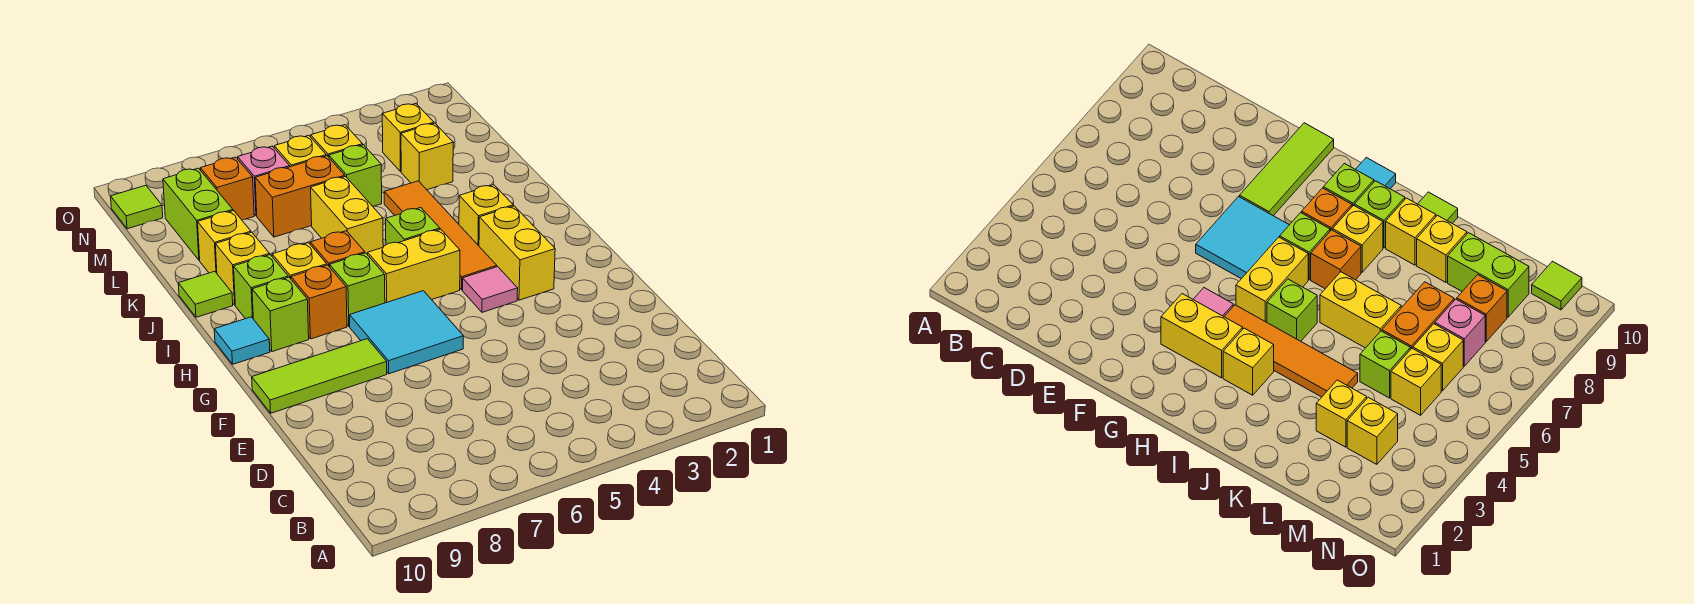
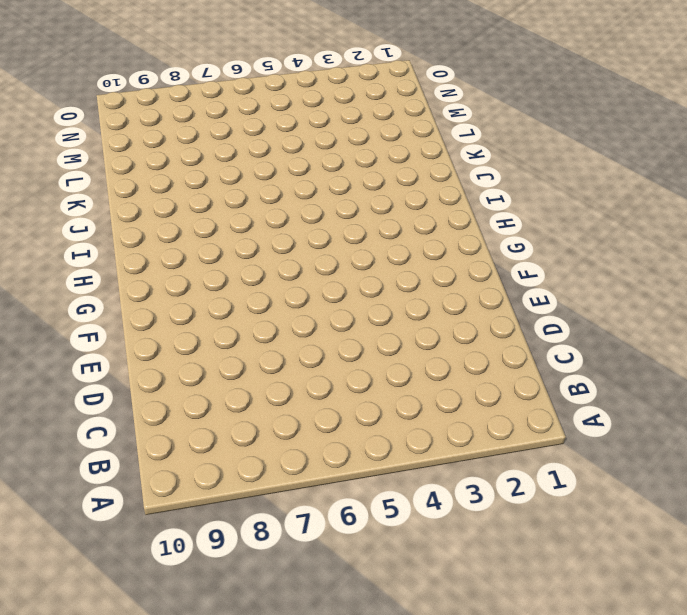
none -> cyan tile F6:G7 level 1
none -> lime tile F8:F10 level 1
none -> yellow brick G3:H3 level 1

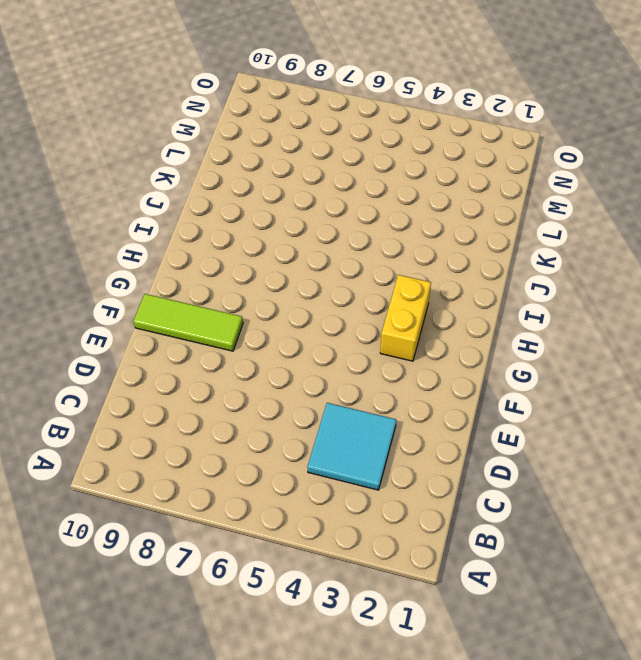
cyan tile C3:D4 level 1 -> cyan tile F6:G7 level 1
none -> pink tile G4 level 1
none -> orange tile H4:K4 level 1
none -> yellow brick H5:H6 level 1

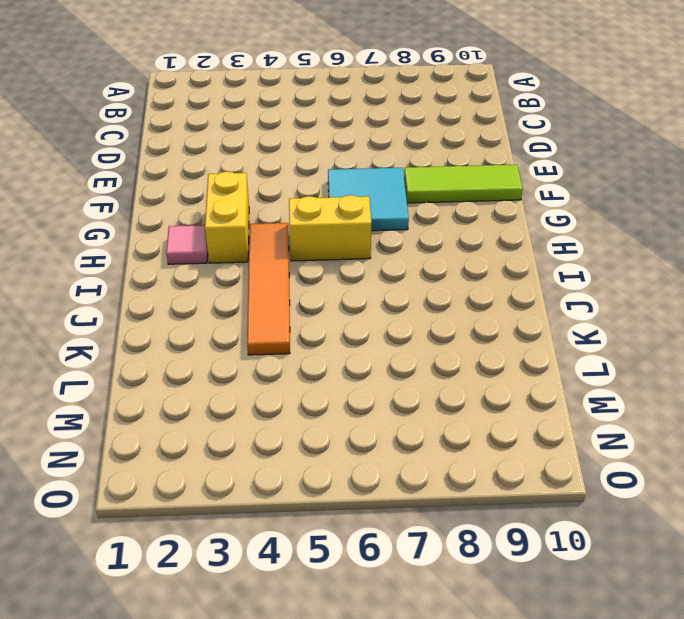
pink tile H2 level 1 -> pink tile G4 level 1
none -> lime brick H7 level 1
none -> orange brick H8 level 1
none -> lime brick H9 level 1

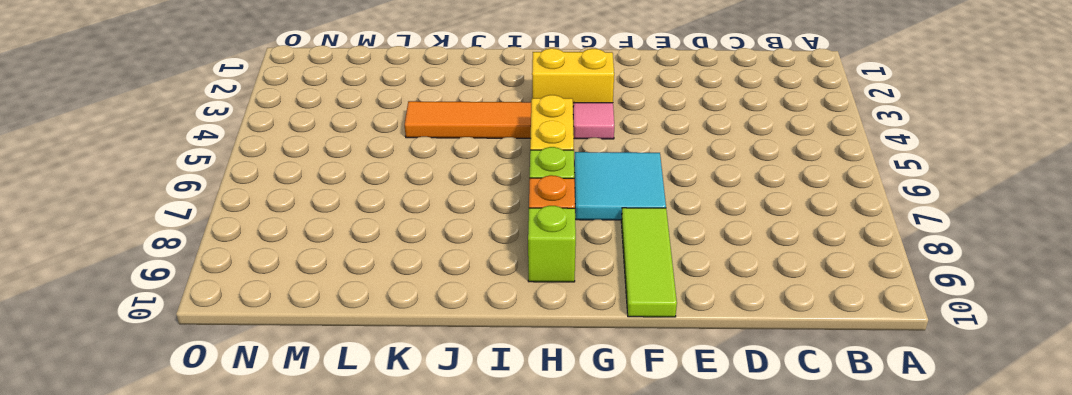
none -> cyan tile H10 level 1
none -> yellow brick I3 level 1
none -> lime brick I5 level 1

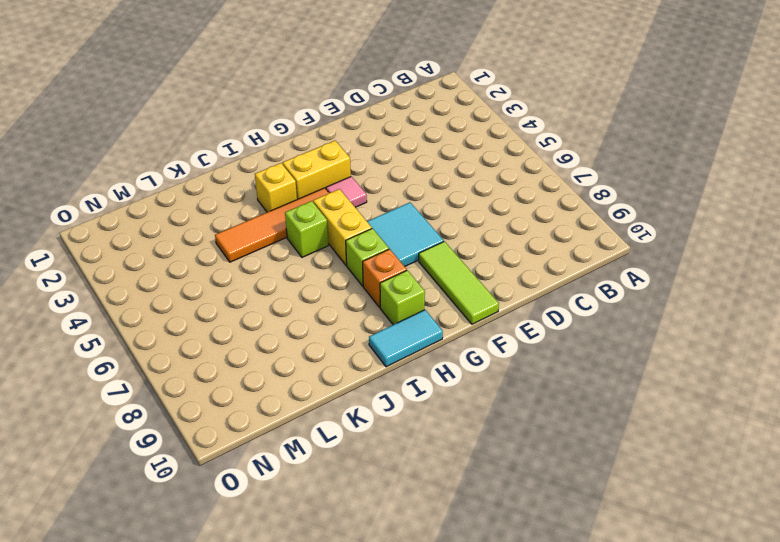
cyan tile H10:I10 level 1 -> cyan tile H10 level 1
none -> orange brick I7 level 1
none -> yellow brick I8 level 1
none -> lime brick I9 level 1

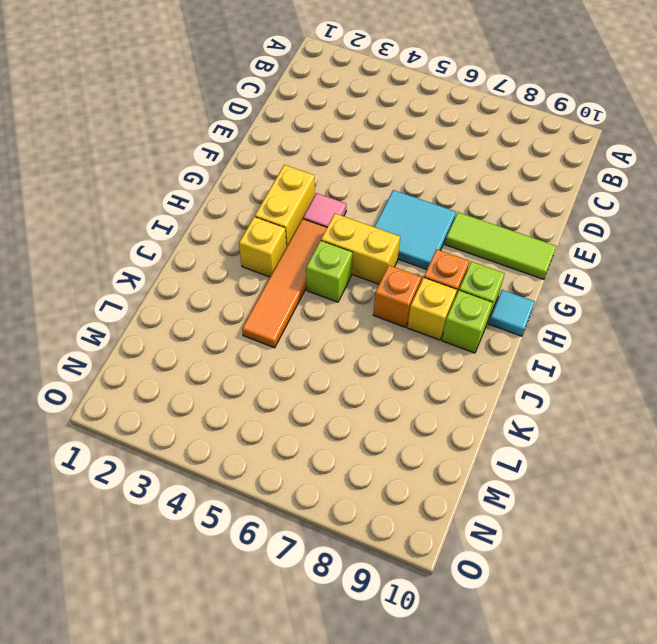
none -> lime brick H7 level 1
none -> yellow brick J6:K6 level 1
none -> yellow brick J9 level 1

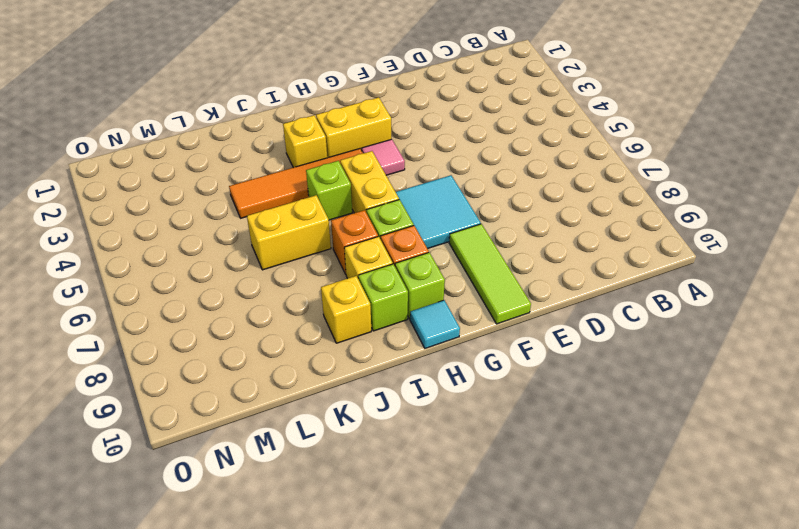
none -> lime tile J10 level 1
none -> yellow brick K9 level 1
none -> yellow brick L3 level 1

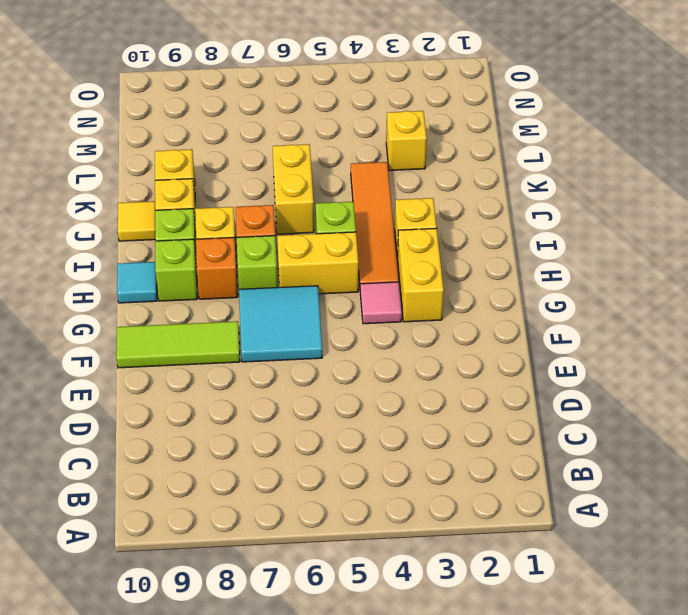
yellow tile J10 level 1 -> lime tile J10 level 1
none -> lime brick L5 level 1
none -> orange brick L6:L7 level 1
none -> lime brick L9:M9 level 1

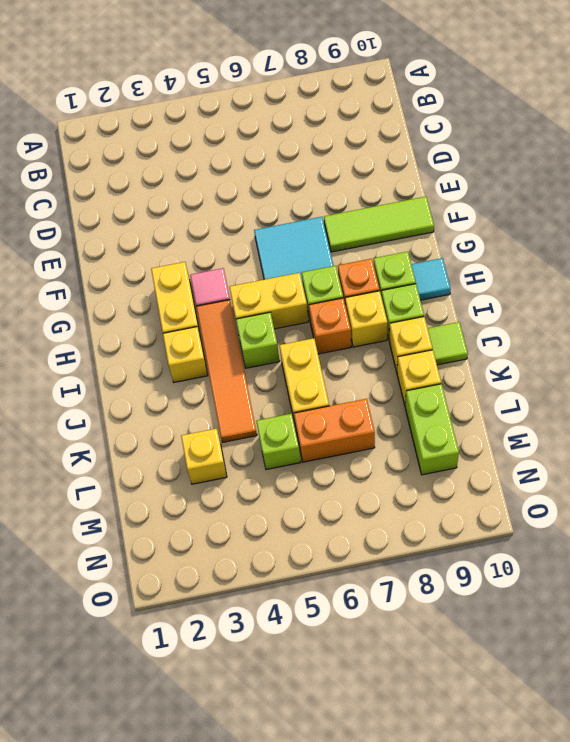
none -> yellow brick M3 level 1
none -> yellow brick M5 level 1
none -> yellow brick M6 level 1

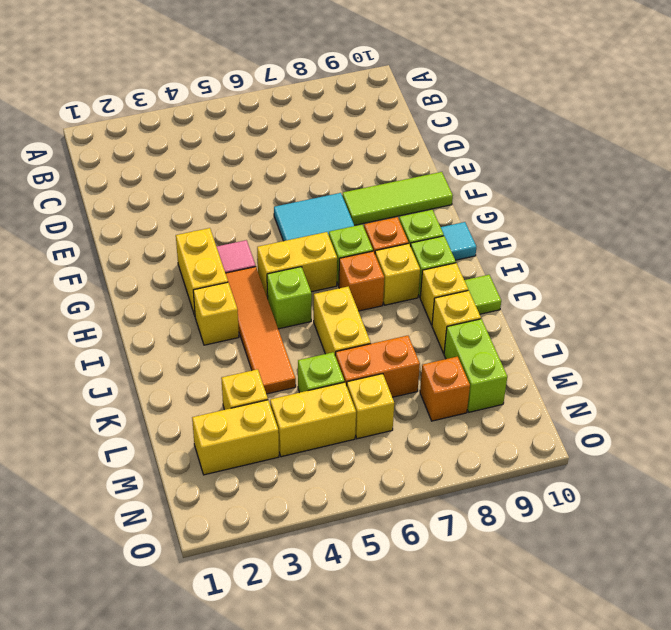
yellow brick M2:M3 level 1 -> yellow brick M3 level 1
yellow brick M4:M5 level 1 -> yellow brick M5 level 1
none -> pink brick M7 level 1
none -> lime tile N10 level 1

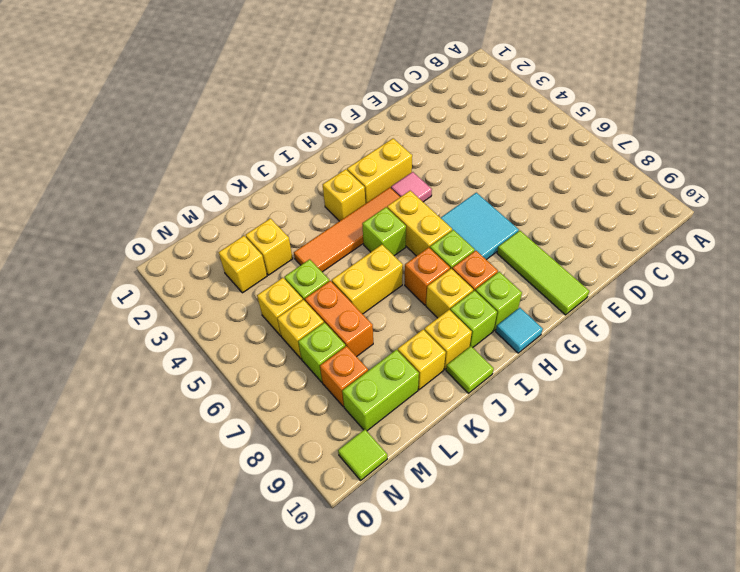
lime brick M7 level 1 -> pink brick M7 level 1

